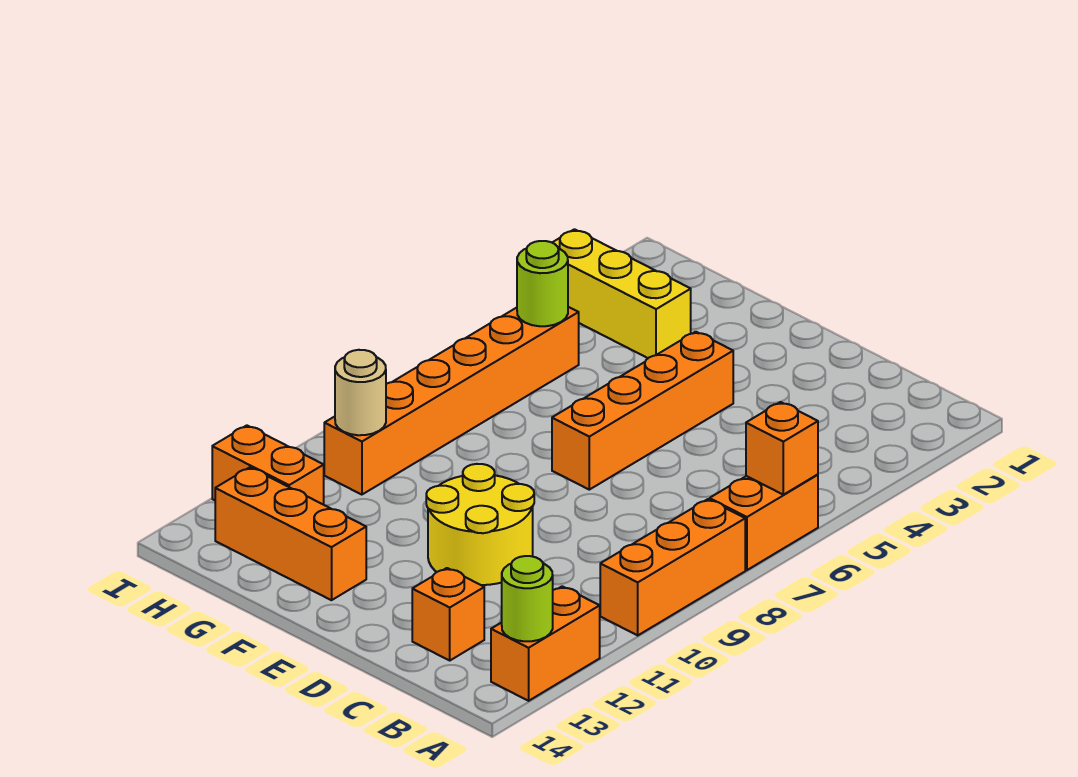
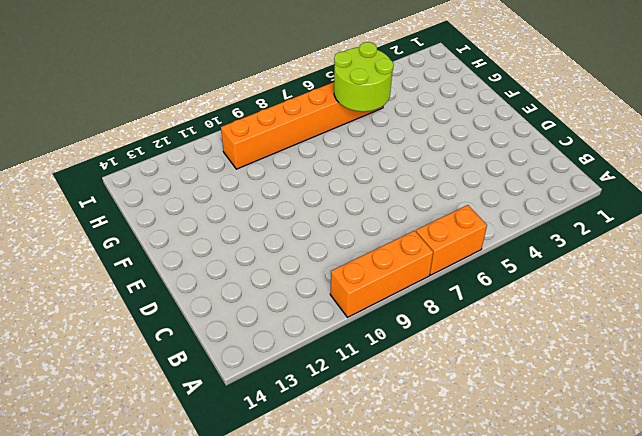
lime round brick G5:H6 level 2 -> lime round brick H5 level 2
none -> orange brick A12:A13 level 1
none -> orange brick C13 level 1
none -> yellow round brick D10:E11 level 1

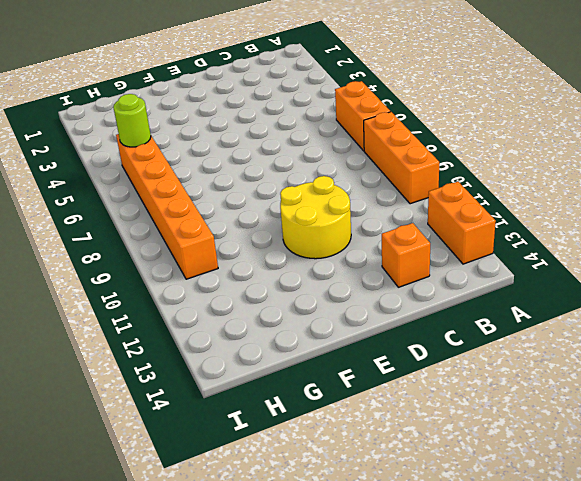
none -> orange brick E4:E7 level 1
none -> orange brick F13:H13 level 1
none -> yellow brick G3:I3 level 1

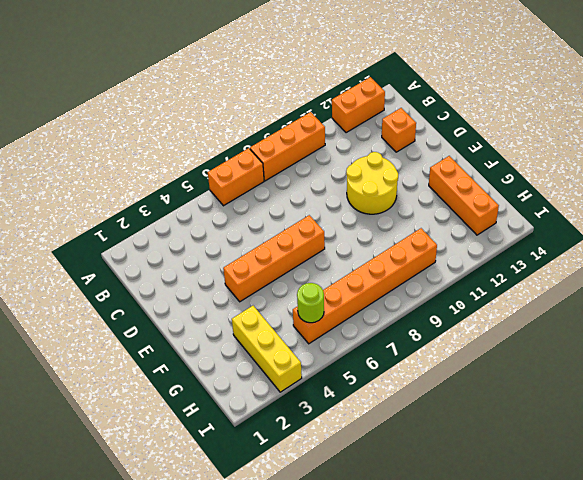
none -> orange brick H12:I12 level 1
none -> orange brick A6 level 2
none -> lime round brick A13 level 2

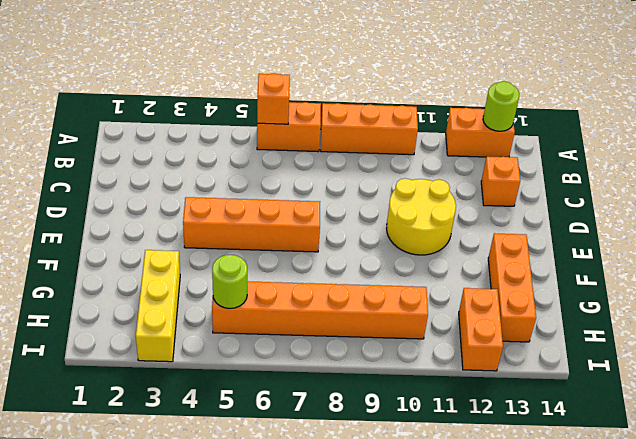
none -> tan round brick H10 level 2

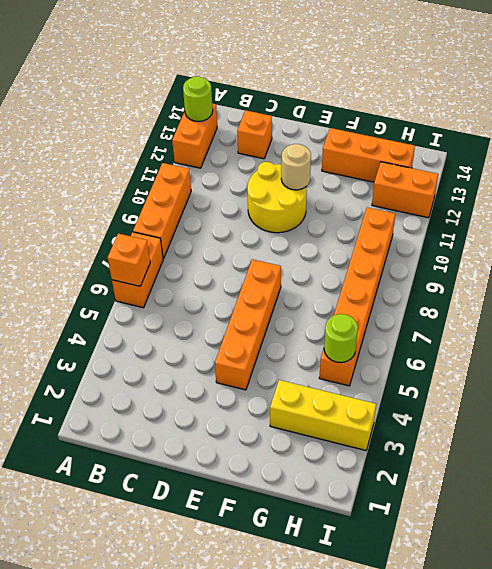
tan round brick E11 level 2 -> tan round brick H10 level 2

